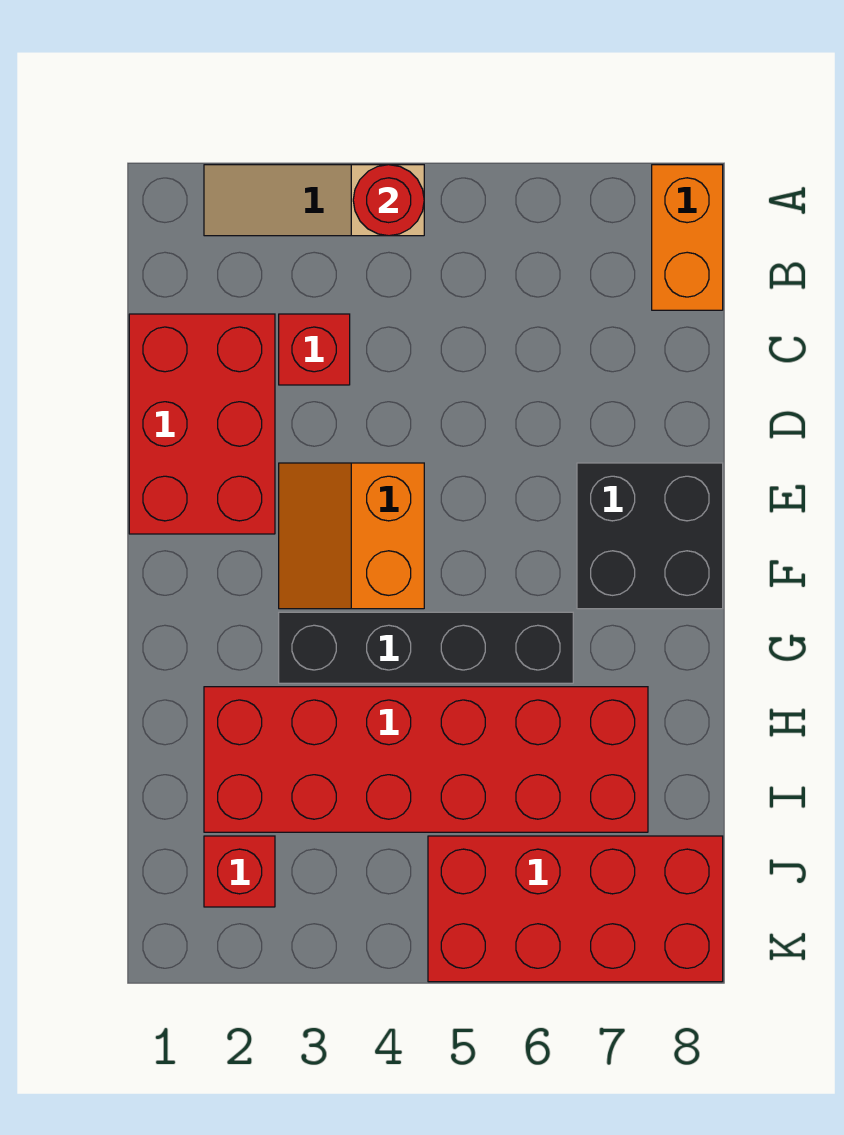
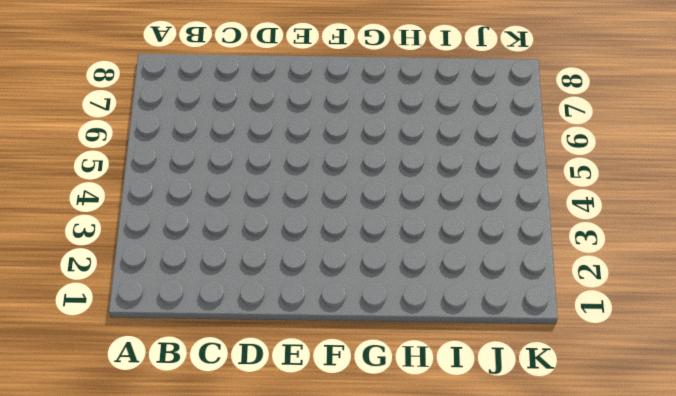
none -> tan slope A2:A4 level 1 top 4
none -> orange brick A8:B8 level 1

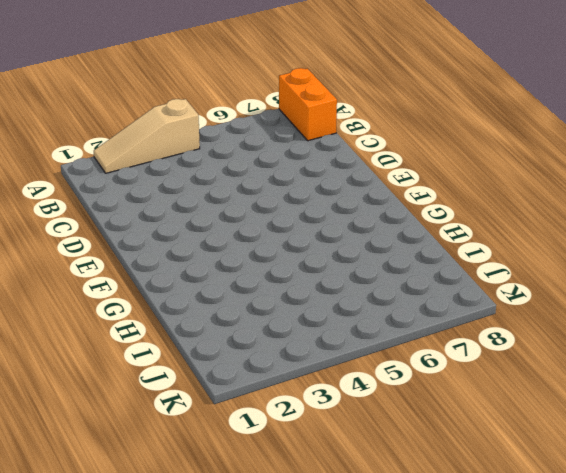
none -> red brick C1:E2 level 1
none -> red brick C3 level 1

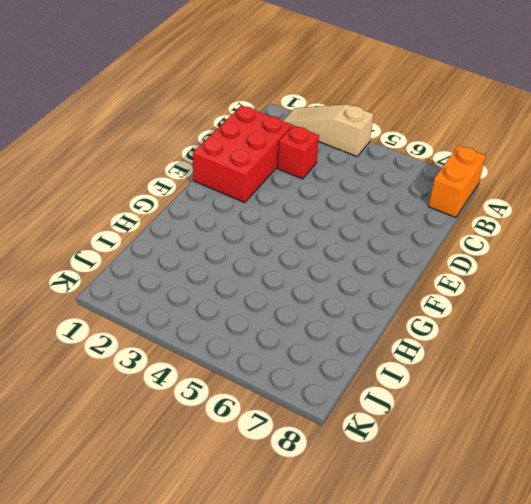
none -> orange slope E3:F4 level 1 top 4
none -> black brick E7:F8 level 1

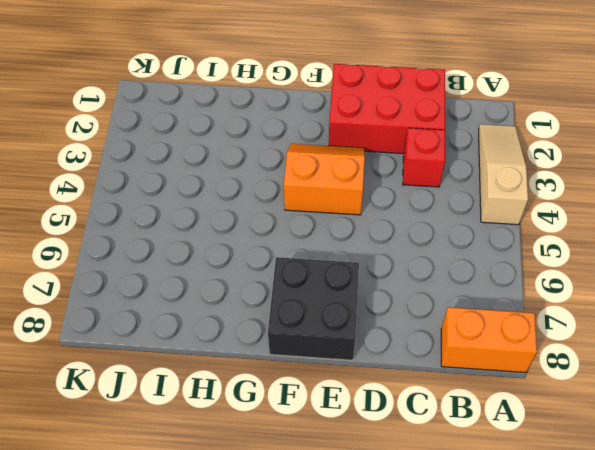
none -> black brick G3:G6 level 1
none -> red brick H2:I7 level 1

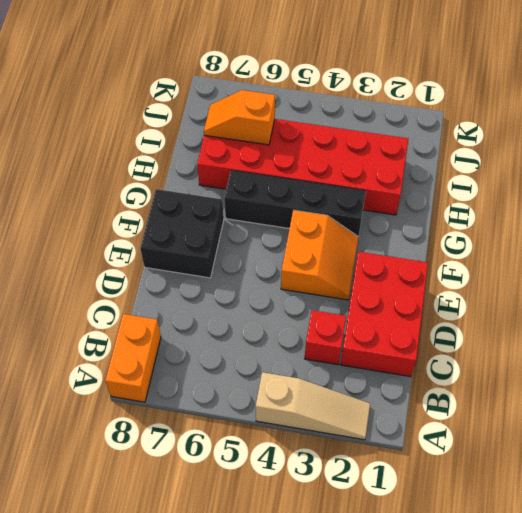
orange slope I6:I7 level 2 top 6 -> none
none -> red brick J2 level 1
none -> red brick J5:K8 level 1

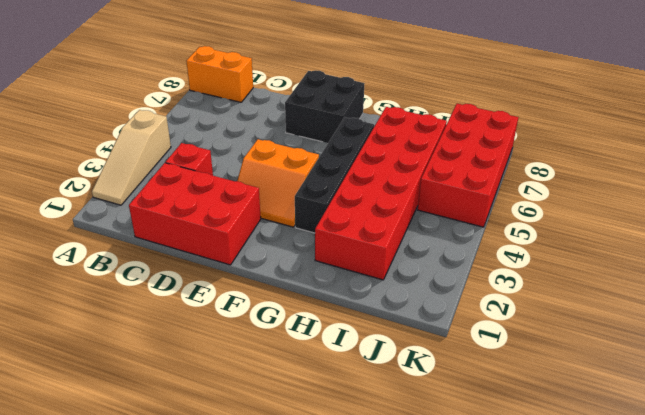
none -> red brick J2 level 1
none -> red round brick A4 level 2

